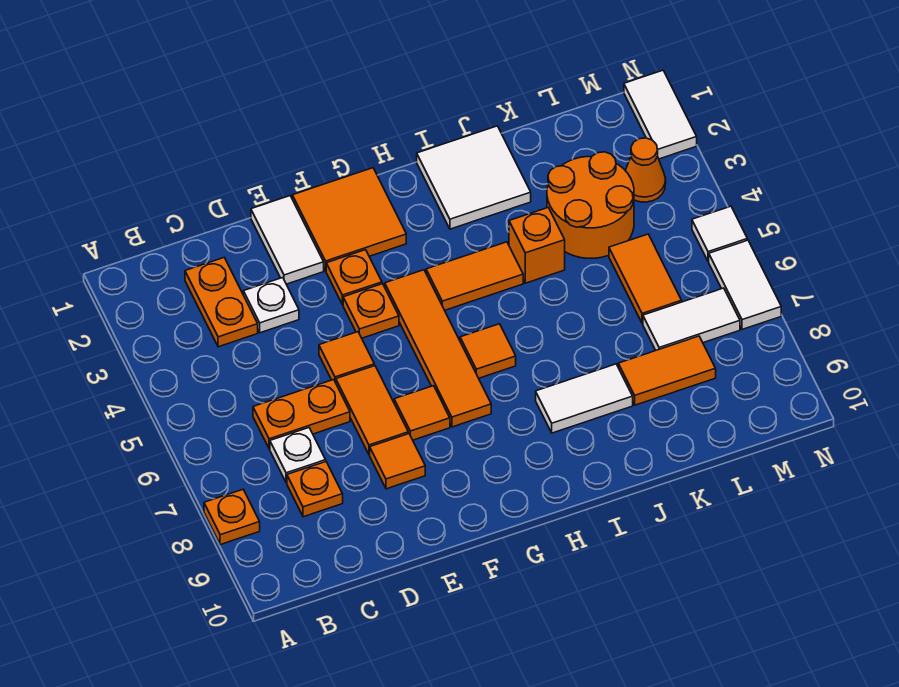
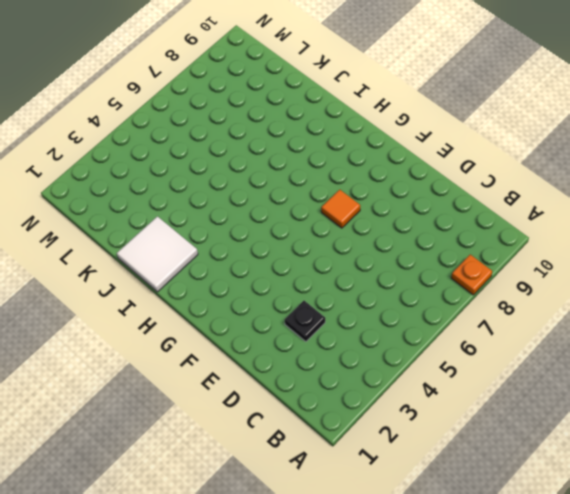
black plate D3 level 1 -> white plate D3 level 1
none -> orange plate C2:C3 level 1
none -> orange plate C6:D6 level 1
none -> white plate C7 level 1

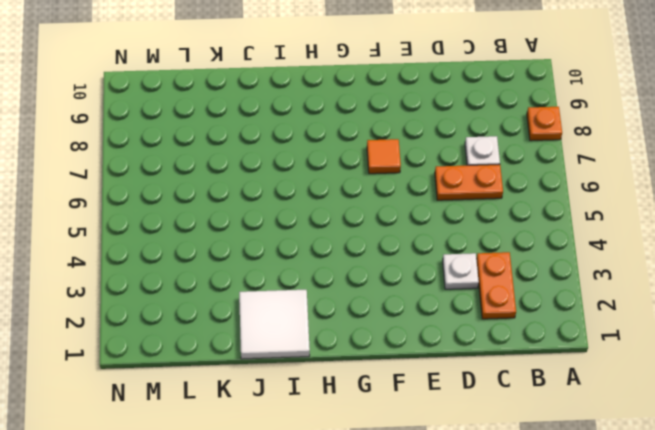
none -> orange plate C8 level 1
none -> white tile E1:E2 level 1
none -> orange tile E5 level 1

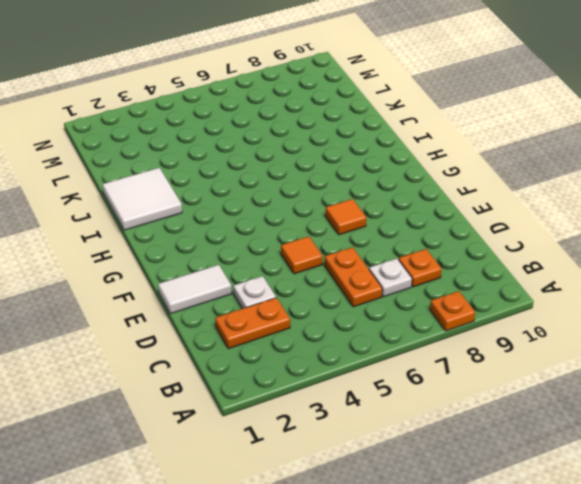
none -> orange tile E6:E7 level 1
none -> orange tile E8 level 1
none -> orange tile F1:G2 level 1

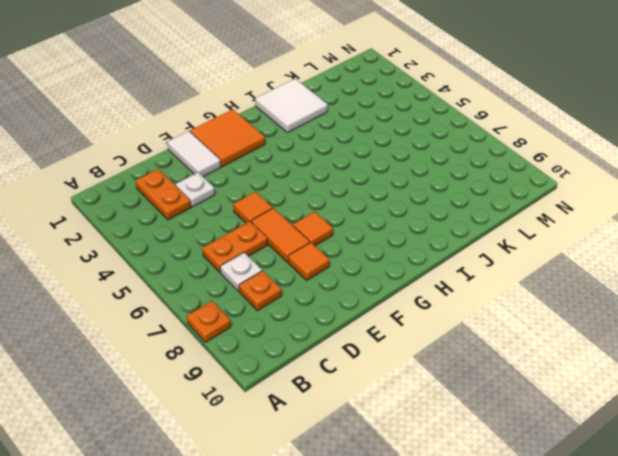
none -> orange plate F3 level 1
none -> orange plate F4 level 1
none -> orange tile G4:G7 level 1

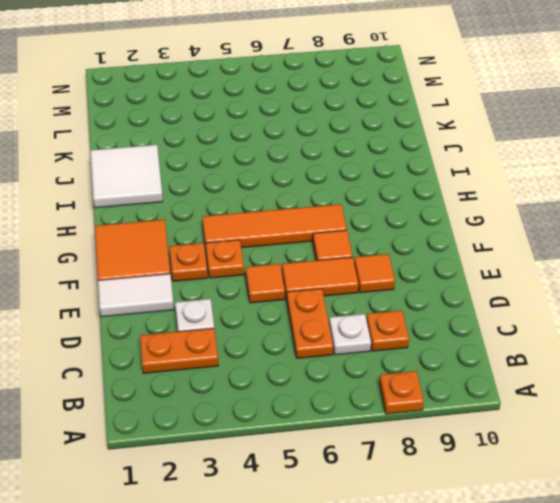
none -> orange tile H4:I4 level 1
none -> orange tile H6 level 1
none -> white tile I8:J8 level 1

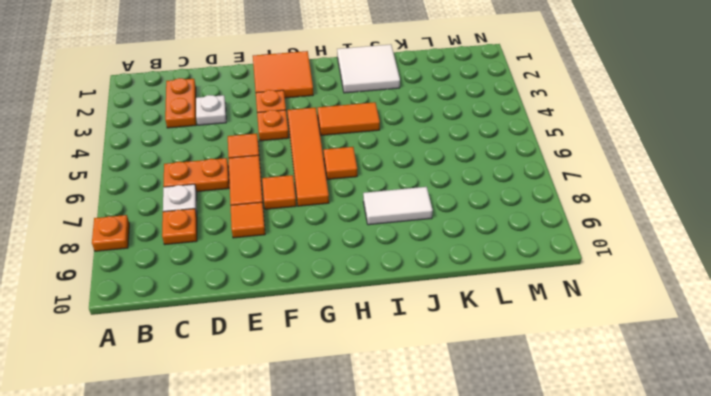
none -> white tile E1:E2 level 1
none -> orange brick J4 level 1
none -> orange round brick K3:L4 level 1

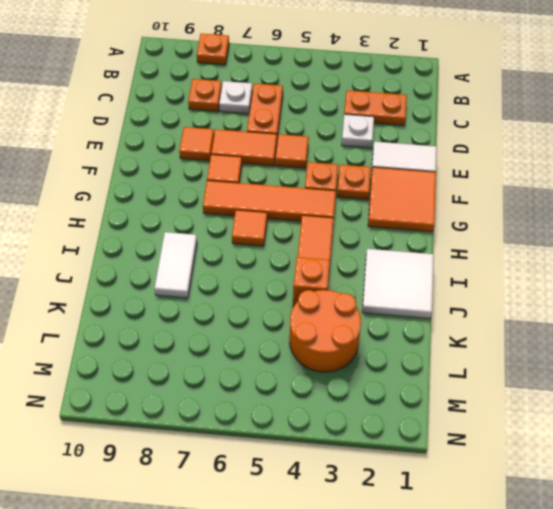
none -> orange tile K8:L8 level 1
none -> orange tile L5:L6 level 1
none -> white tile L7:M7 level 1

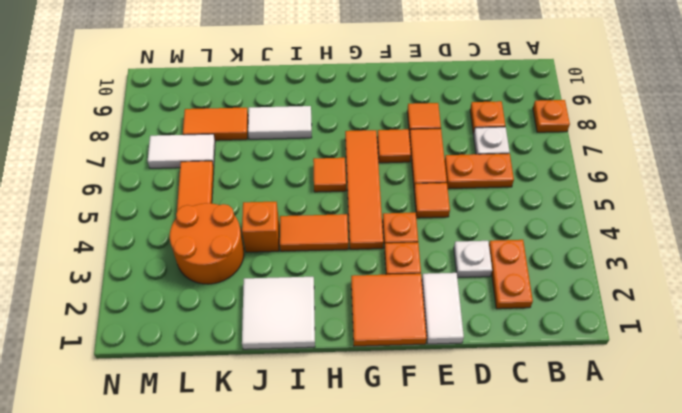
none -> orange cone M3 level 1
none -> white tile N1:N2 level 1
none -> white tile N5 level 1

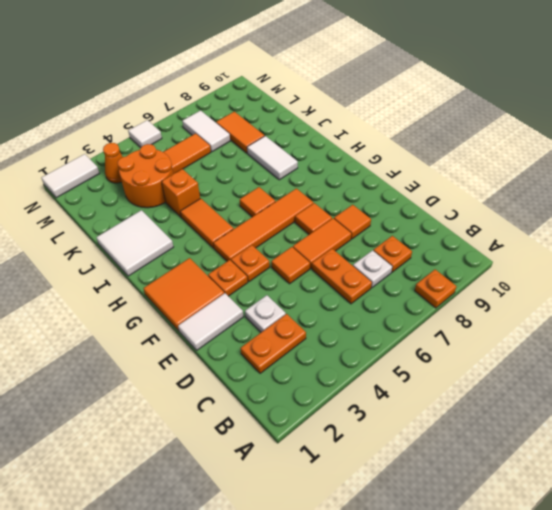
none -> white tile N6:N7 level 1

